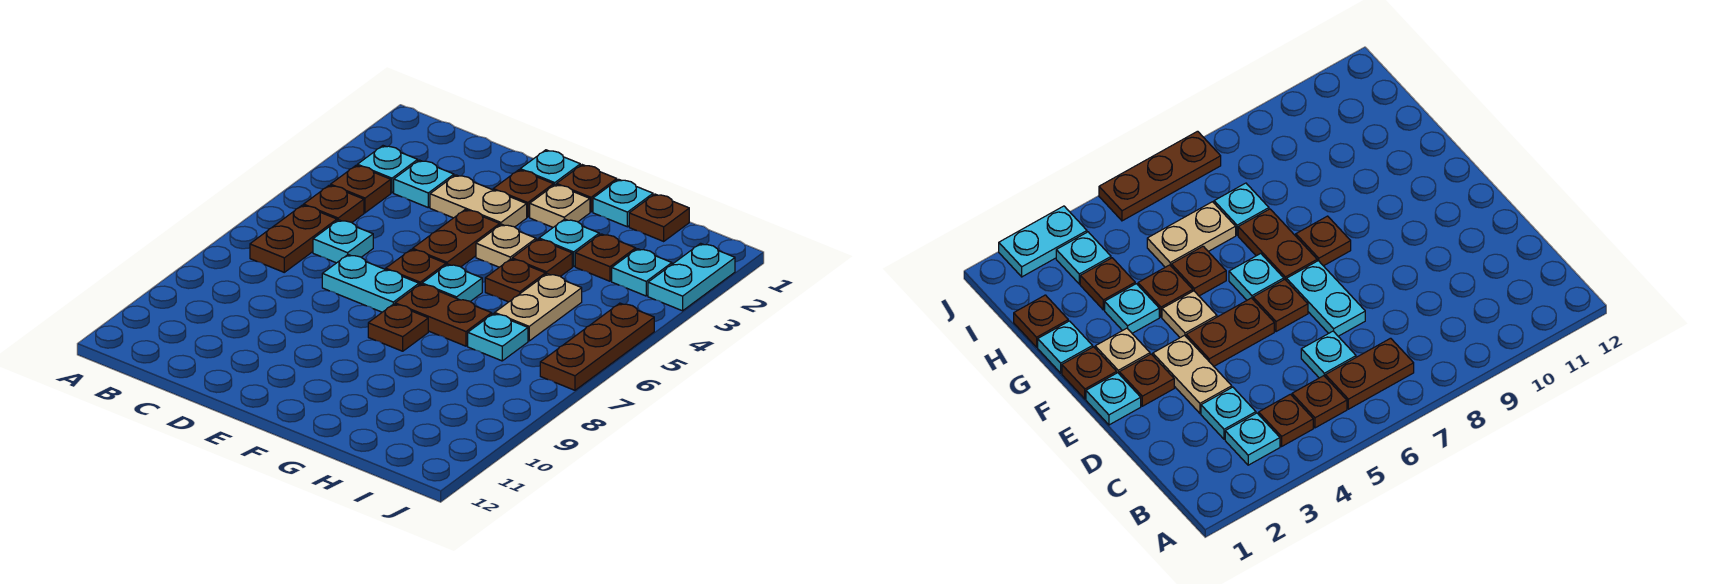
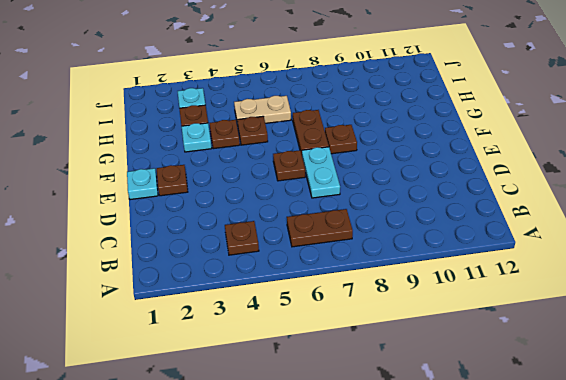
none -> cyan plate B3 level 1
none -> brown plate B5 level 1
none -> cyan plate C3 level 1

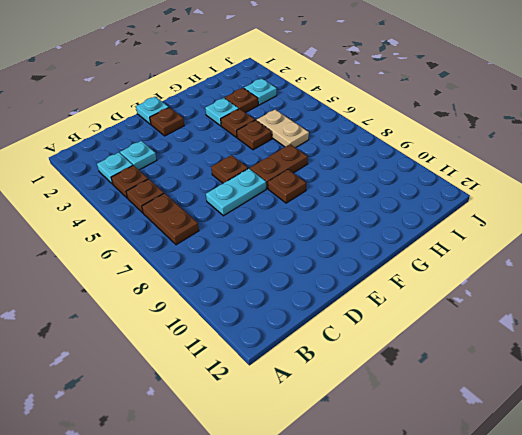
none -> cyan plate C6 level 1
none -> tan plate D3:E3 level 1
none -> brown plate E4:E5 level 1

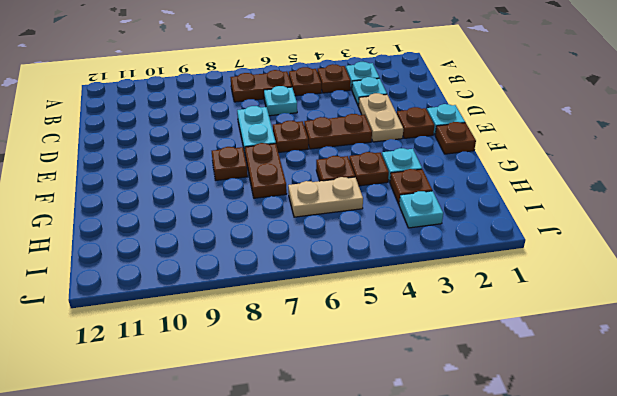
none -> tan plate F2 level 1
none -> tan plate F4 level 1
none -> cyan plate F6 level 1

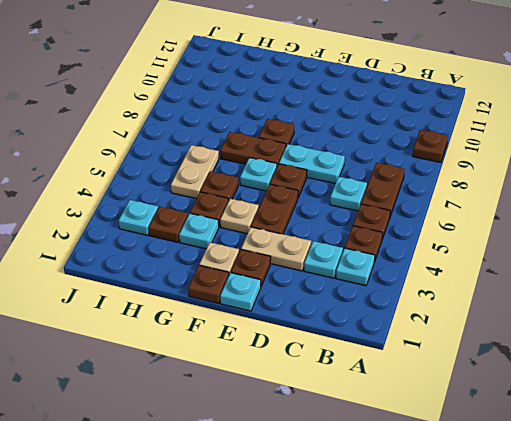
brown plate A9 level 1 -> brown plate H1 level 1
none -> cyan plate G1 level 1
none -> cyan plate H7 level 1
none -> cyan plate J2:J3 level 1

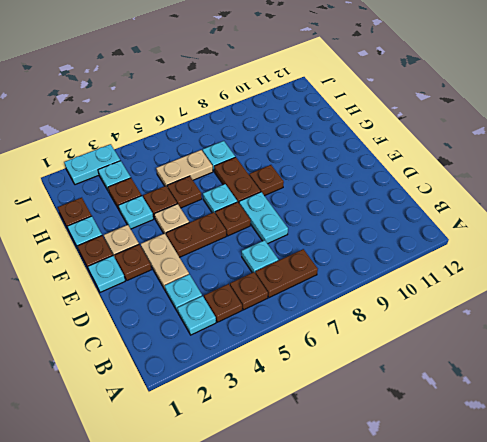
none -> brown plate J5:J7 level 1

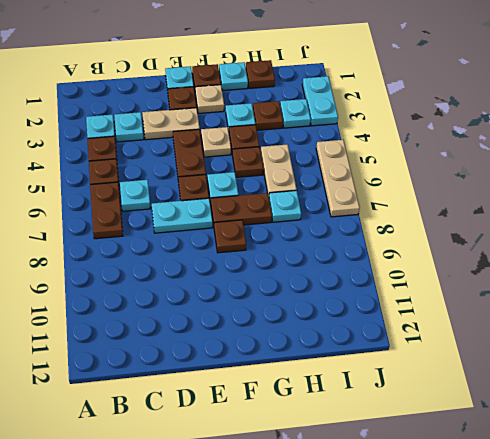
tan plate J5:J7 level 1 -> brown plate J5:J7 level 1

